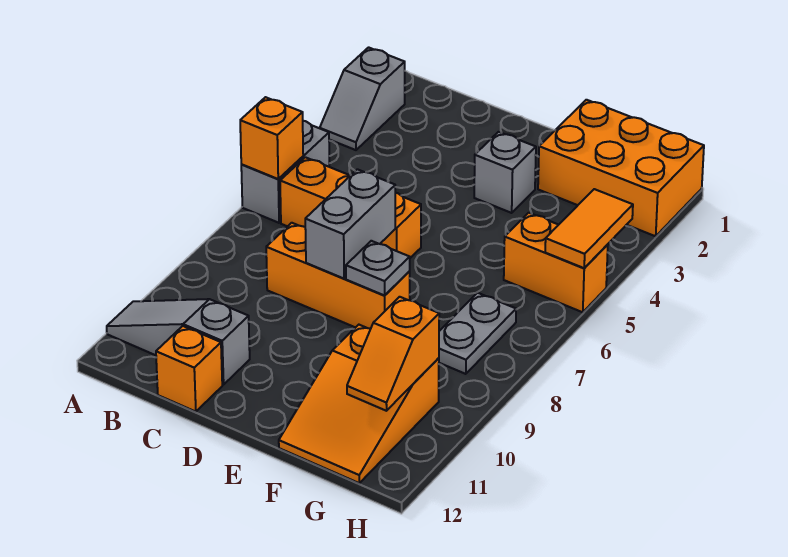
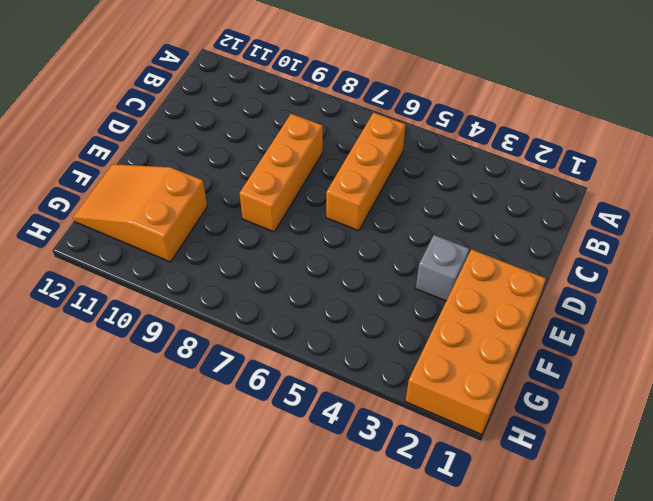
orange brick E1:H2 level 1 -> orange brick F1:H2 level 1
none -> grey slope A2:A3 level 1 top 2
none -> grey brick A5:A6 level 1
none -> grey slope A11:C11 level 1 top C

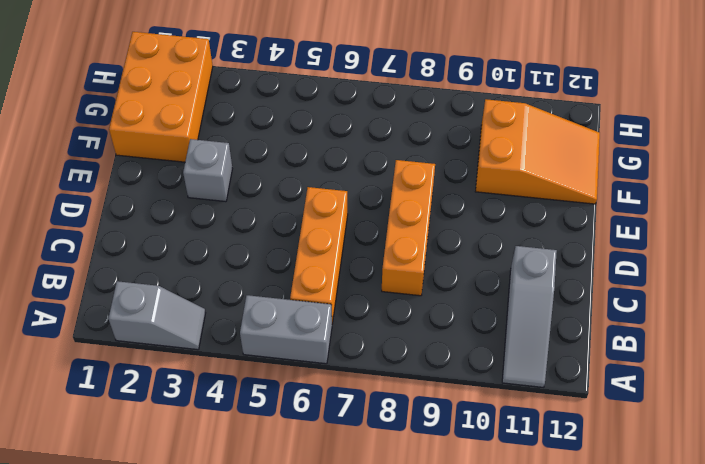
none -> orange brick C12 level 1
none -> orange brick G5:H5 level 1
none -> grey plate G7:G8 level 1

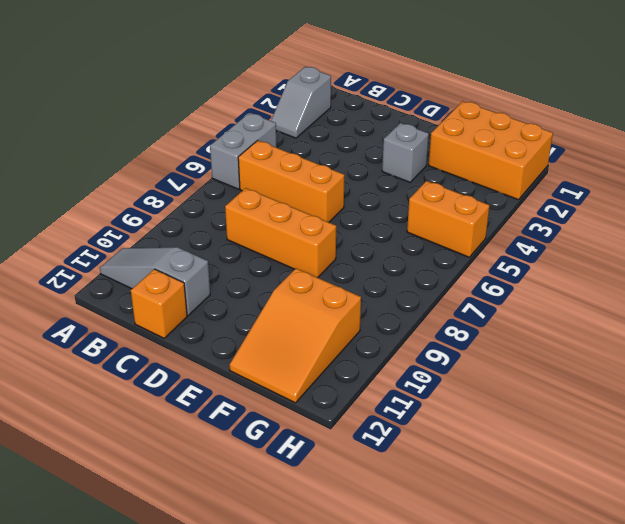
none -> grey plate G7:G8 level 1
none -> orange brick A6 level 2
none -> grey brick D7:D8 level 2

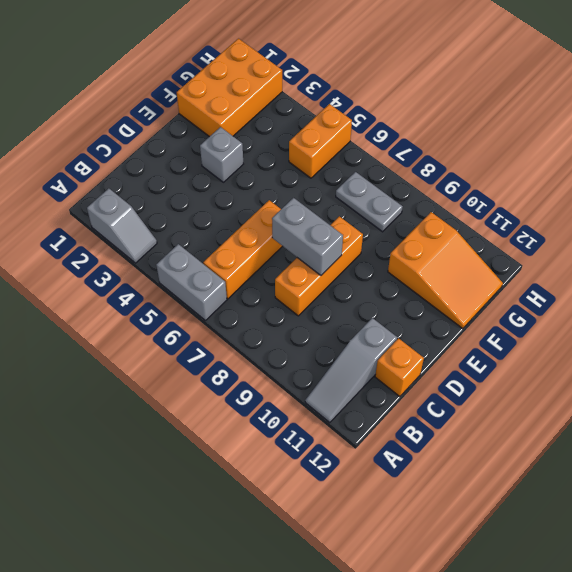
none -> orange brick A6 level 2
none -> grey plate E8 level 2
none -> orange slope G10:G11 level 2 top 10

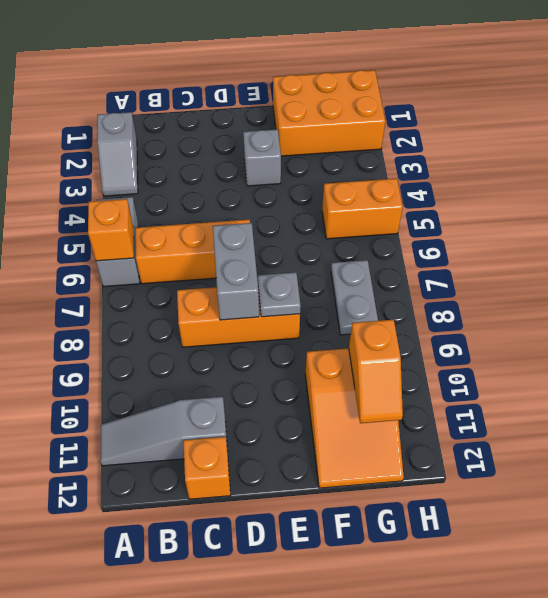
none -> orange tile H4:H5 level 2

